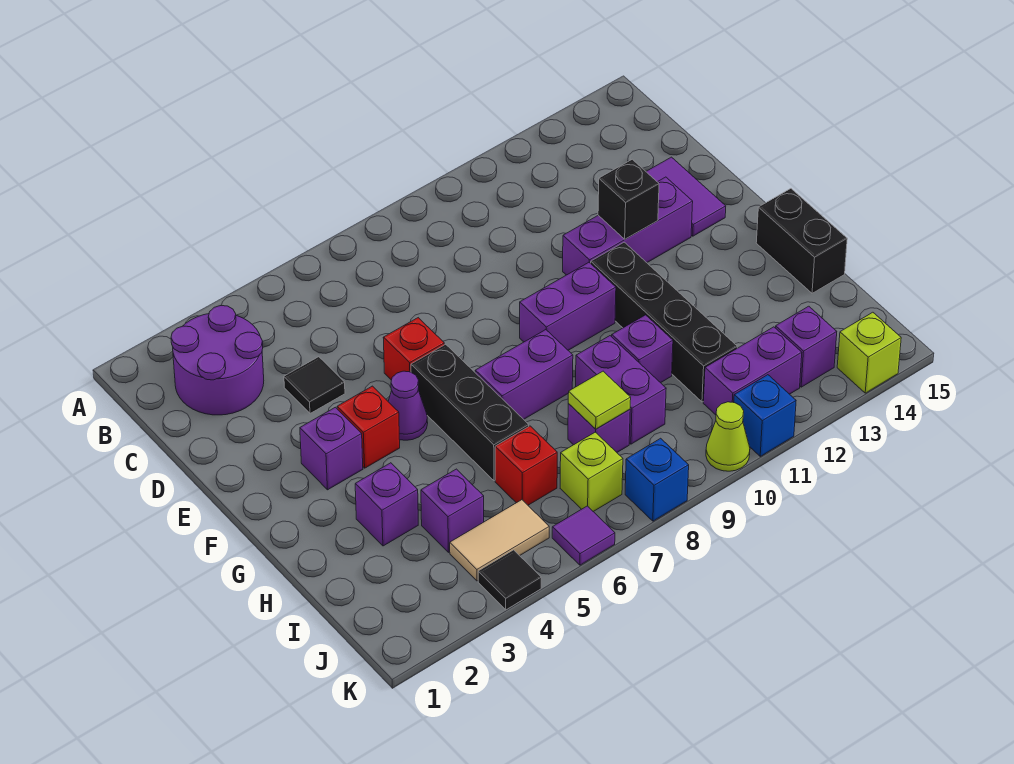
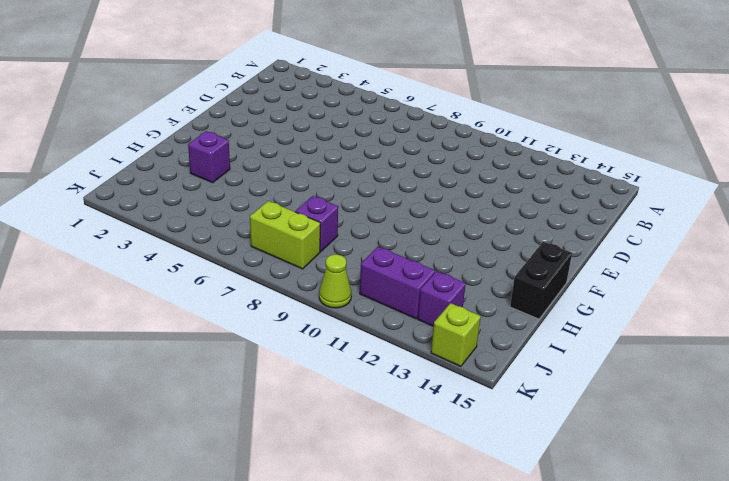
lime brick J7:J8 level 1 -> lime brick J7 level 1
none -> purple round brick B2:C3 level 1
none -> black tile D4 level 1
none -> purple tile D14:E14 level 1
none -> red brick E6 level 1

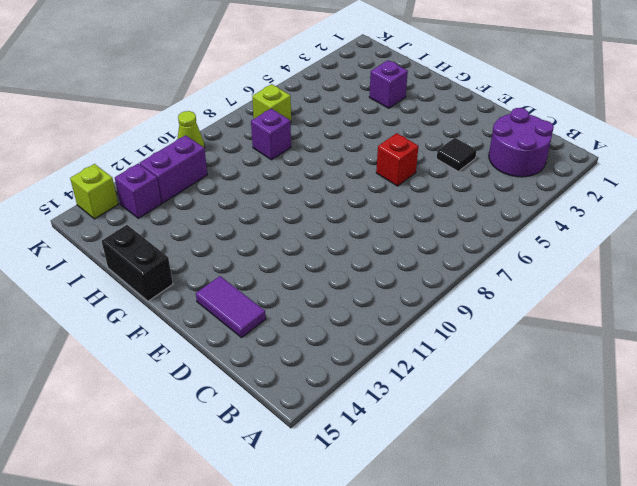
none -> purple brick E11:E13 level 1
none -> purple brick F3 level 1
none -> red brick F4 level 1
none -> purple cone F5 level 1

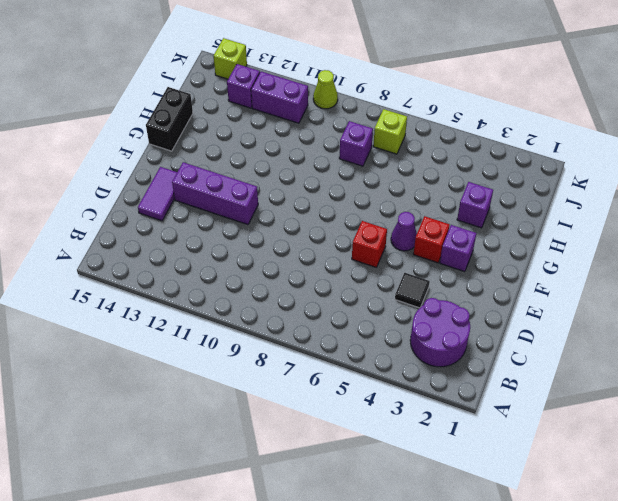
none -> black brick F6:H6 level 1
none -> purple brick F9:F10 level 1
none -> black brick F11:I11 level 1
none -> purple brick G7:G8 level 1

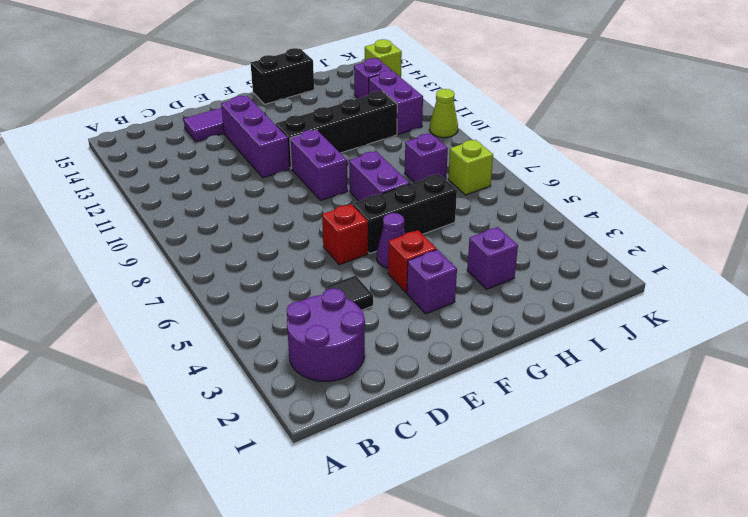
none -> purple brick H9:I9 level 1
none -> purple brick H10 level 1
none -> purple brick I4 level 1
none -> red brick I6 level 1

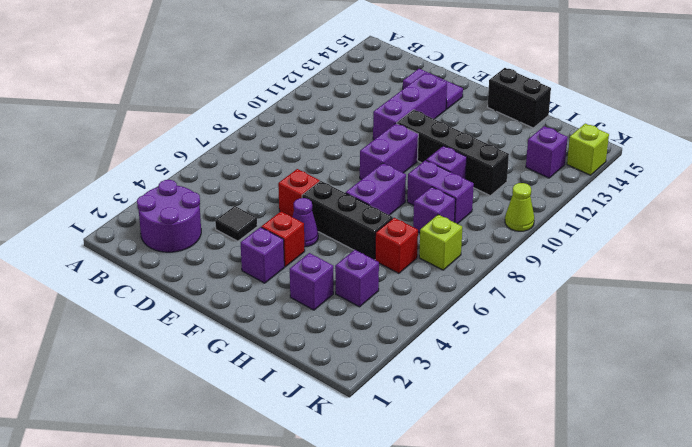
none -> tan tile J4:J5 level 1
none -> purple brick J11:J12 level 1
none -> black tile K4 level 1
none -> purple tile K6 level 1

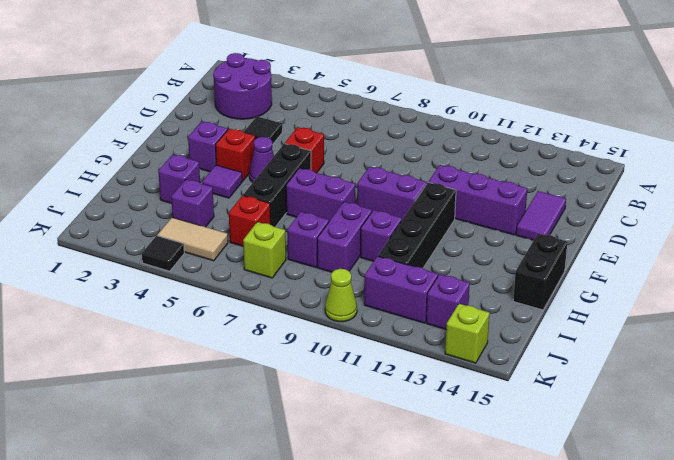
purple tile G4 level 1 -> purple tile K6 level 1
none -> blue brick K8 level 1
none -> blue brick K11 level 1
none -> black brick E12 level 2
none -> lime tile I8 level 2

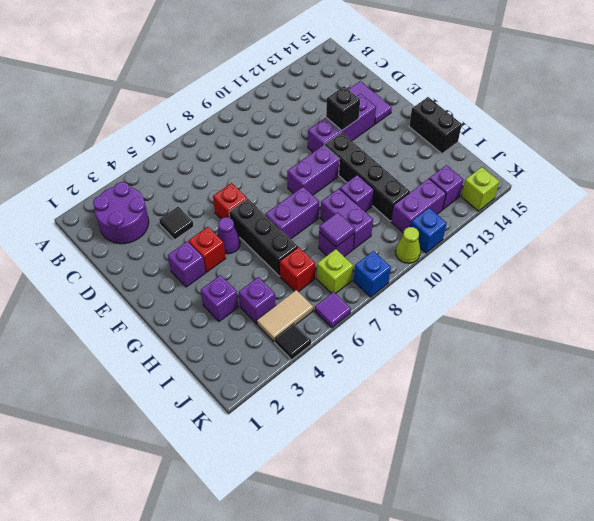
purple tile I8 level 2 -> lime tile I8 level 2

